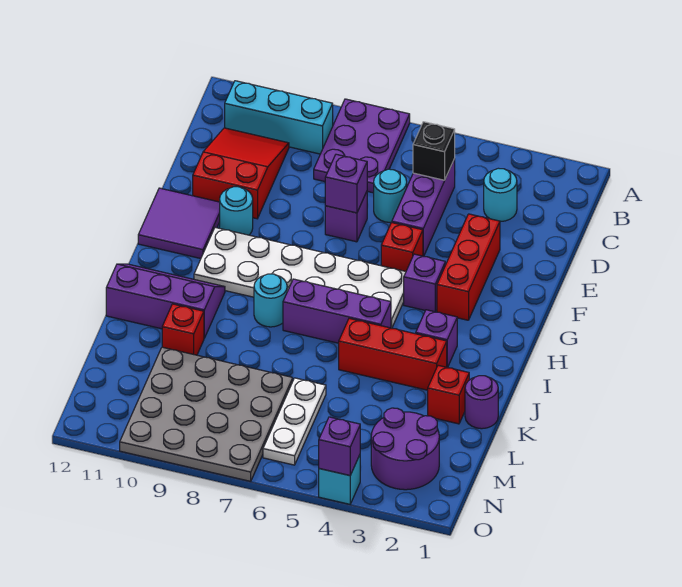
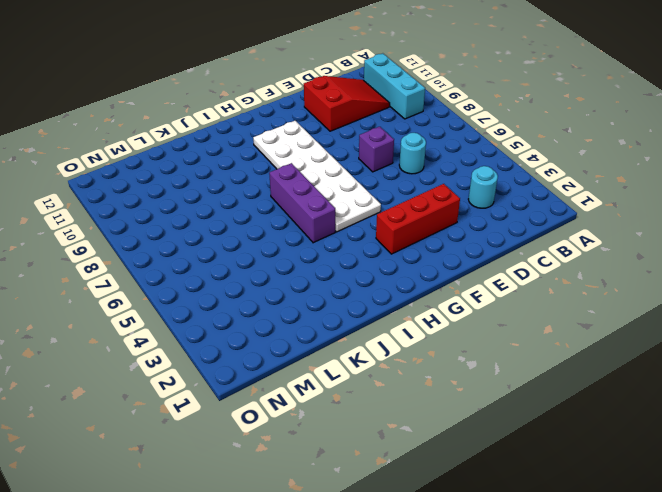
none -> purple plate A7:C8 level 1
none -> purple brick C5:E5 level 1
none -> red brick F5 level 1

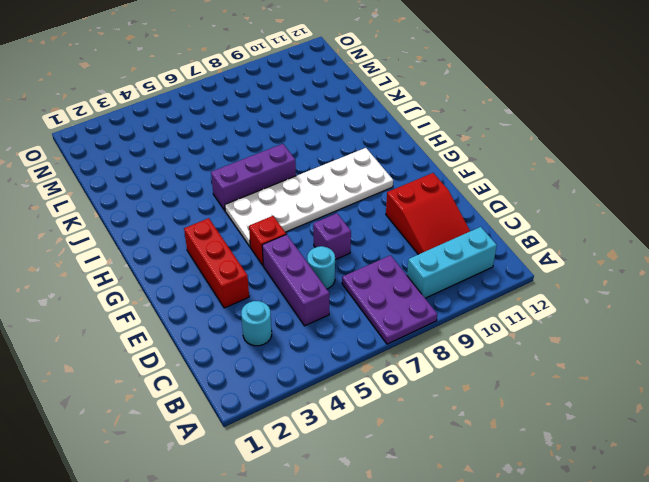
none -> cyan round brick F10 level 1
none -> purple tile F11:G12 level 1
none -> purple brick G4 level 1

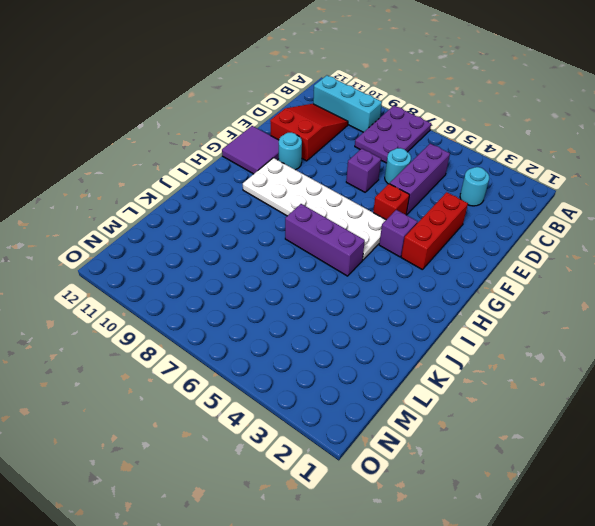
none -> purple brick I3 level 1
none -> cyan round brick I8 level 1
none -> purple slope I10:J12 level 1 top J

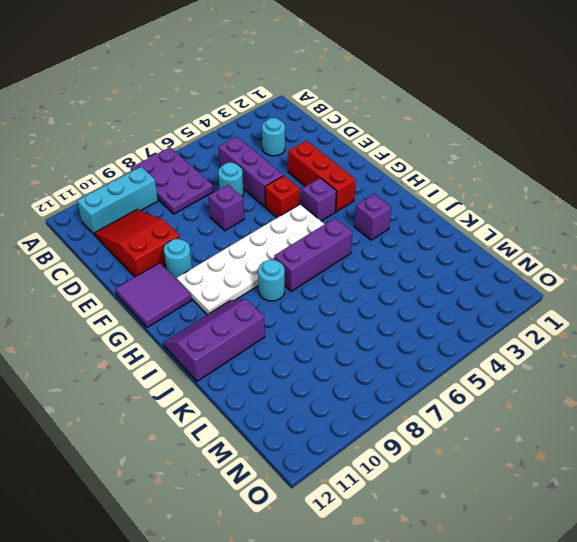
none -> red brick J3:J5 level 1
none -> purple round brick K1 level 1
none -> red brick K2 level 1

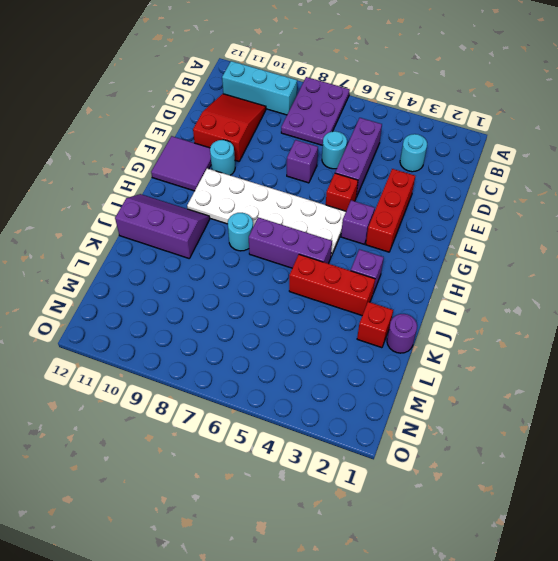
none -> red brick K10 level 1
none -> white plate L6:N6 level 1
none -> grey plate L7:O10 level 1

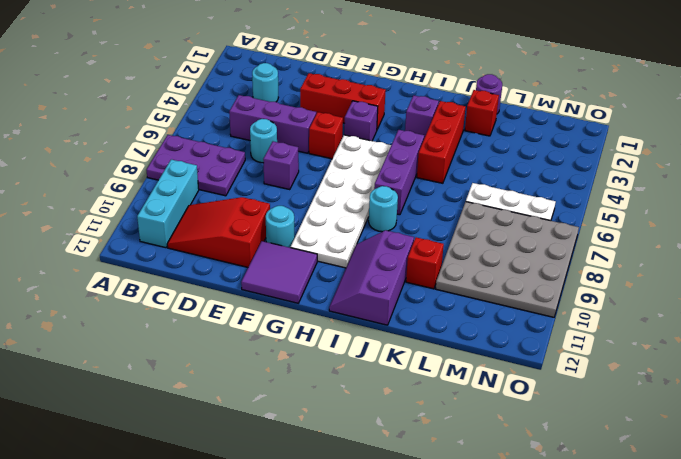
none -> purple round brick M2:N3 level 1
none -> cyan brick O4 level 1
none -> black brick C5 level 2

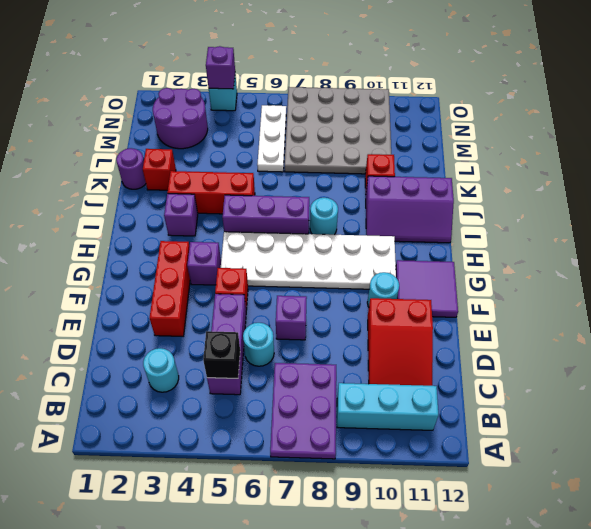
none -> purple brick E7 level 2

